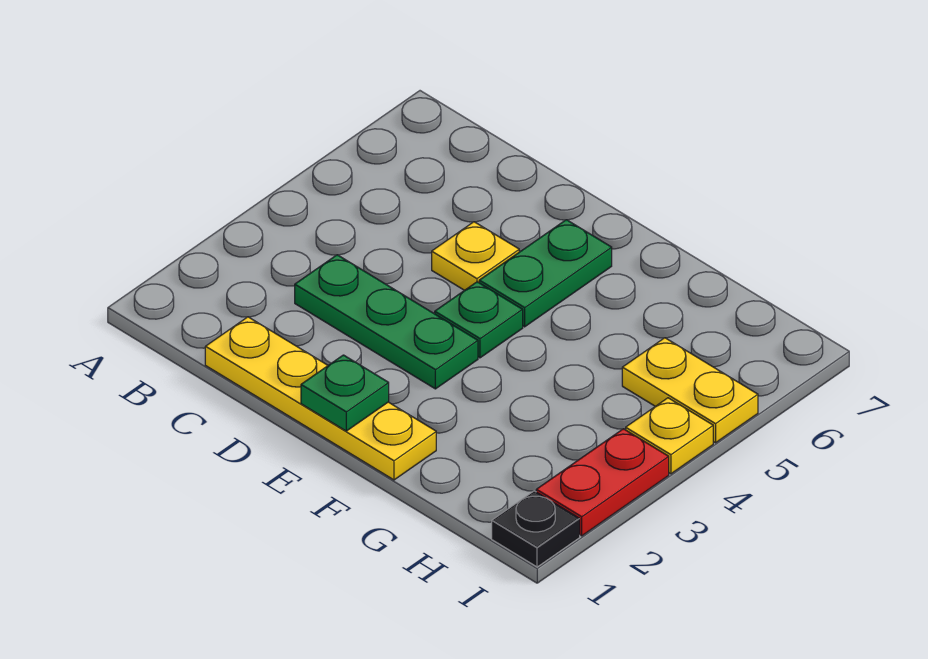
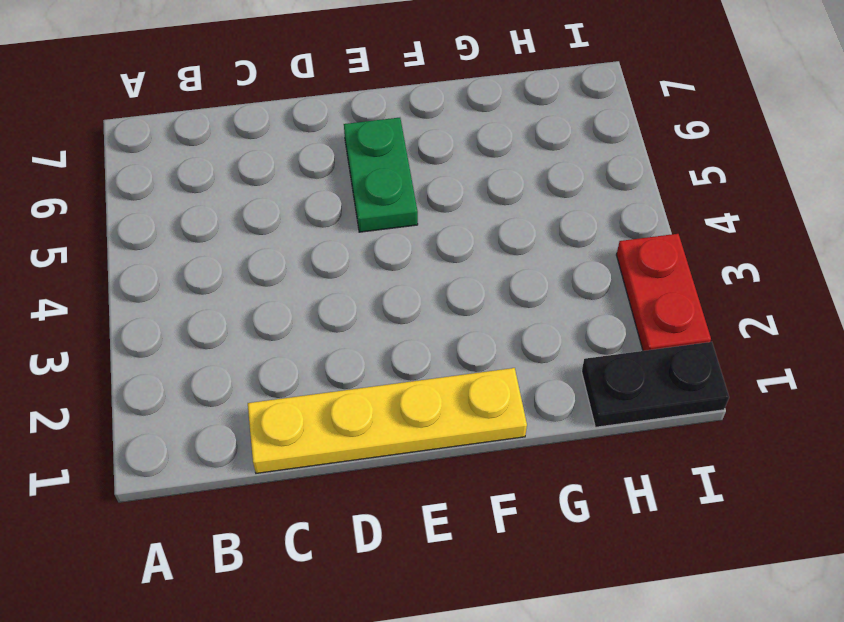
black plate H1:I1 level 1 -> black plate I1 level 1
none -> green plate C3:E3 level 1
none -> yellow plate D5 level 1

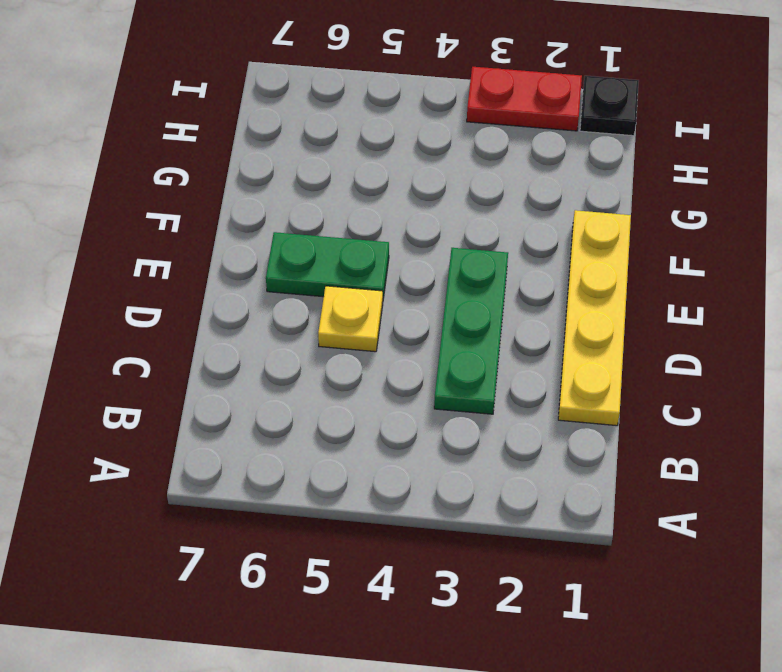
none -> green plate E4 level 1
none -> yellow plate H5:I5 level 1

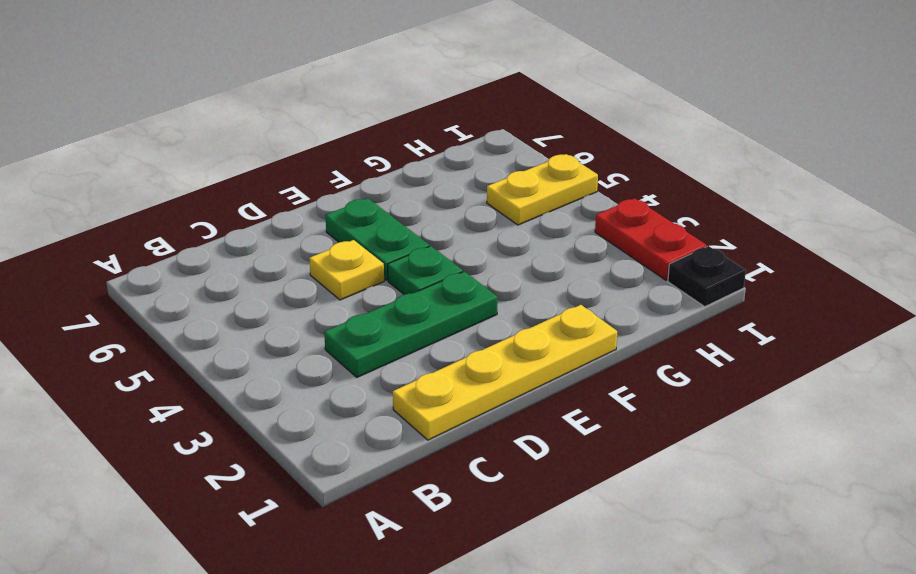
none -> yellow plate I4 level 1
none -> green plate E1 level 2

